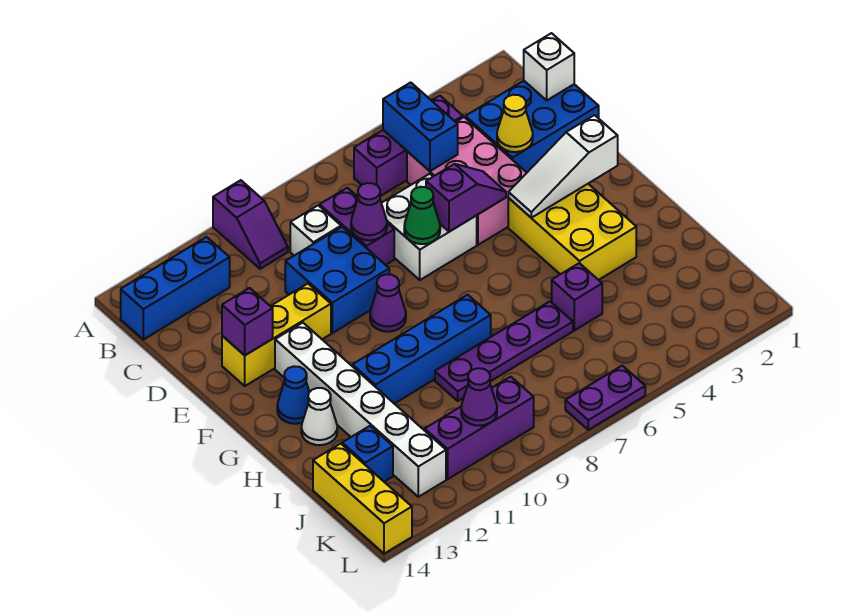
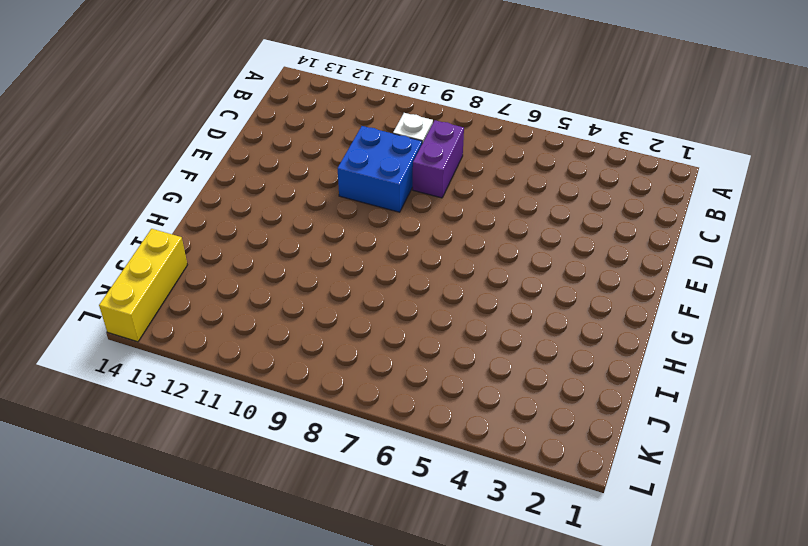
none -> purple slope A10:B10 level 1 top A
none -> purple brick B4:B6 level 1
none -> blue brick B12:B14 level 1
none -> blue brick C1:D3 level 1

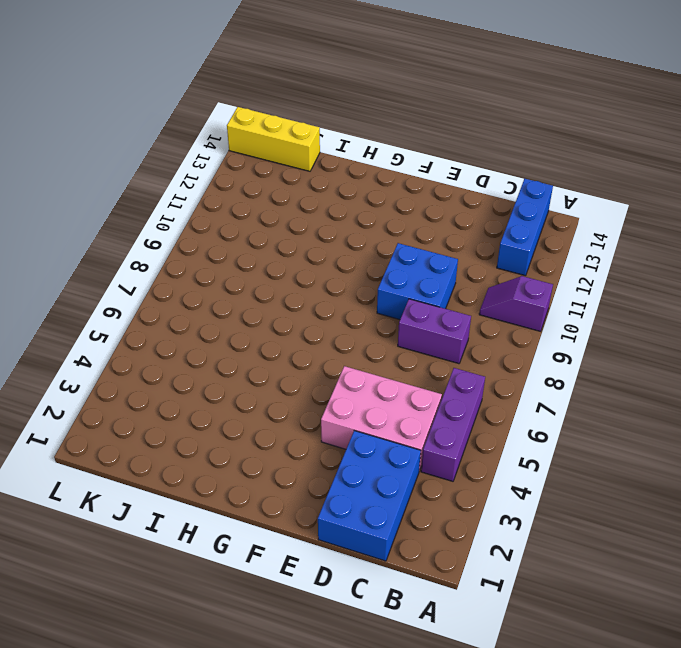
none -> white brick C9 level 1
none -> white brick D6:E7 level 1
none -> yellow brick E11:E13 level 1
none -> yellow brick F3:H4 level 1

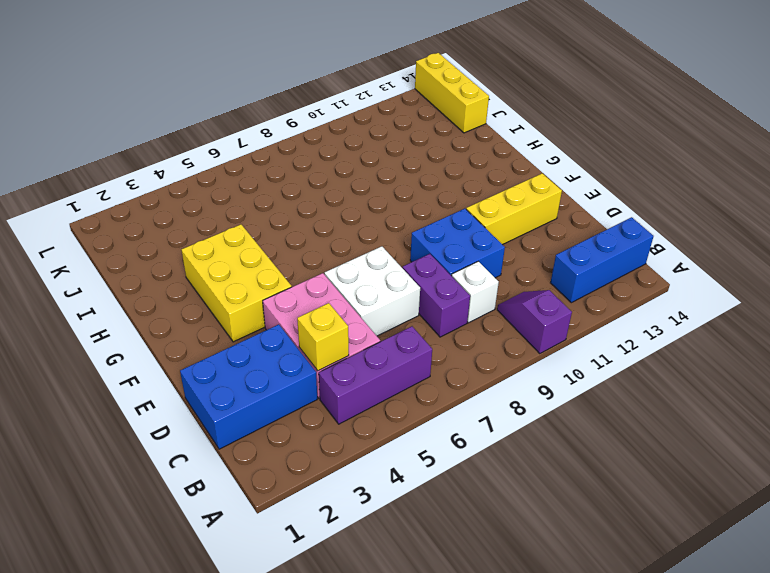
yellow brick C4 level 2 -> none
none -> purple cone F9 level 1
none -> white brick F12:K12 level 1
none -> blue cone G13 level 1
none -> blue brick H8:H11 level 1

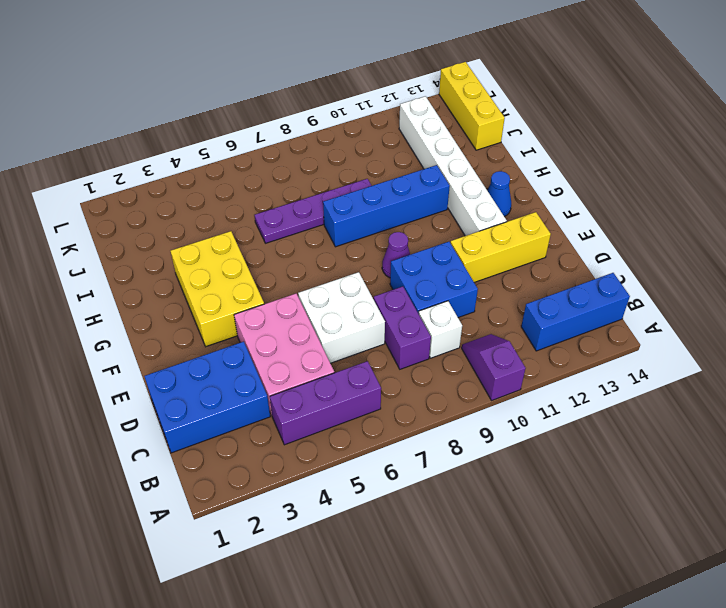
none -> white cone H13 level 1
none -> purple brick I5 level 1
none -> blue brick J13 level 1
none -> purple brick K9:K11 level 1

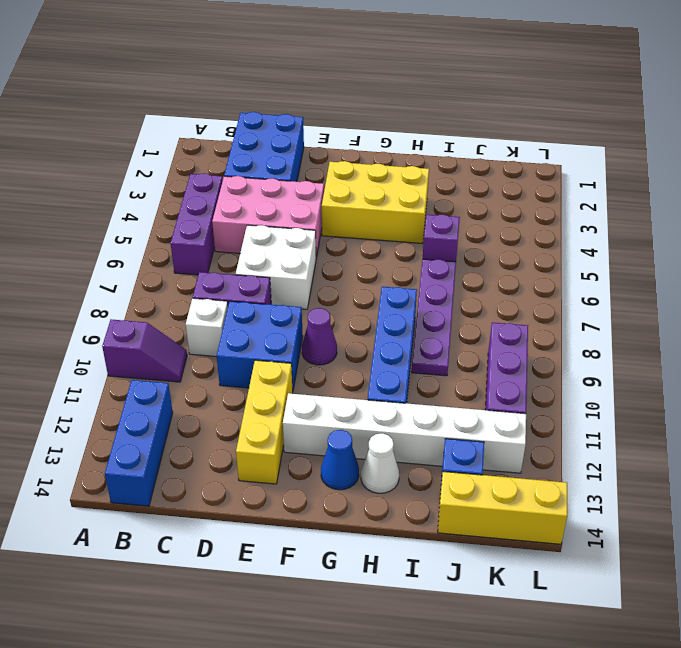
none -> purple plate L6:L7 level 1
none -> blue brick B5:C5 level 2
none -> white brick C1 level 2
none -> yellow cone D3 level 2

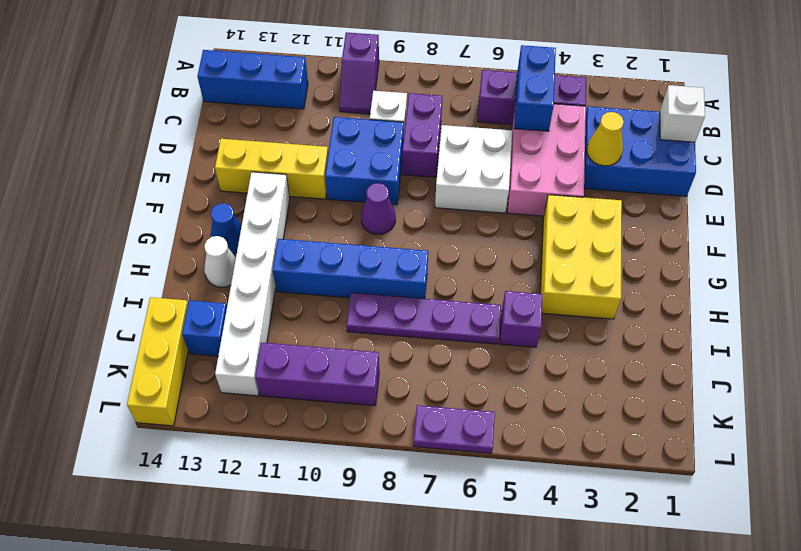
none -> purple cone D8 level 2
none -> purple slope E5:E6 level 2 top 6
none -> green cone E7 level 2
none -> purple brick E13 level 2

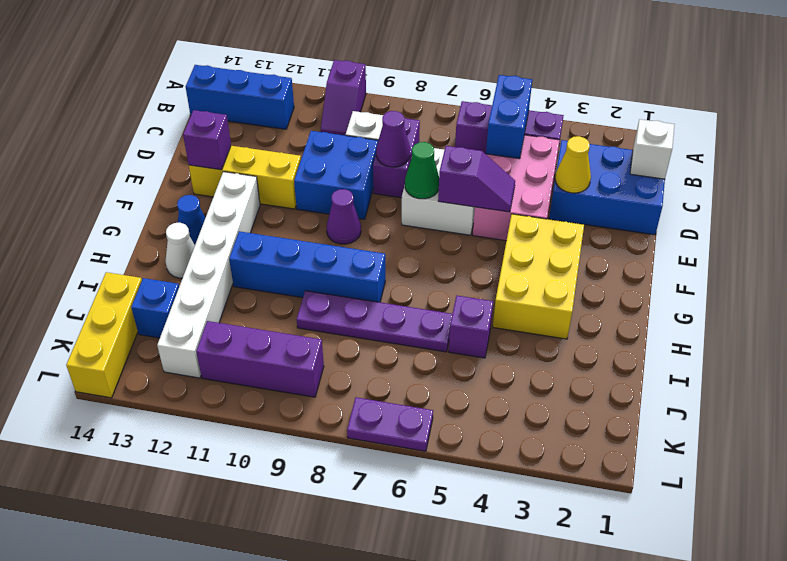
none -> white slope F2:F4 level 2 top 2
none -> purple cone K10 level 2

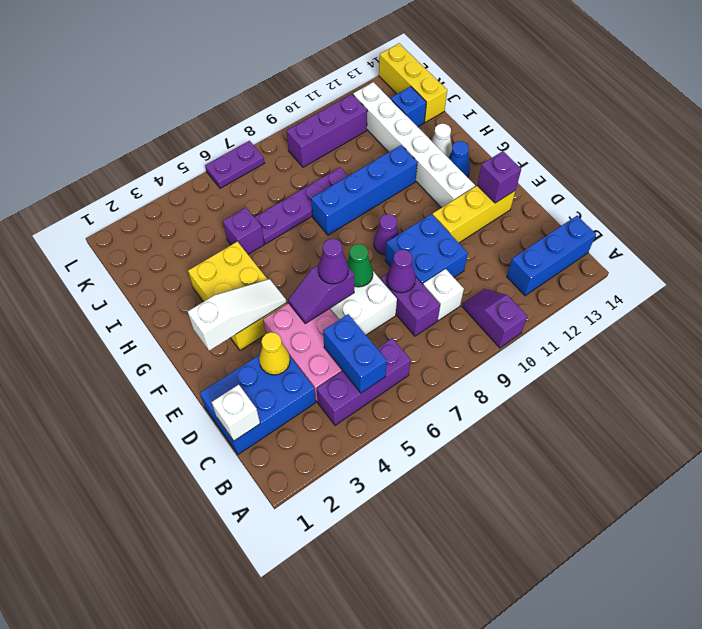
purple cone E6 level 3 -> purple cone K10 level 2

